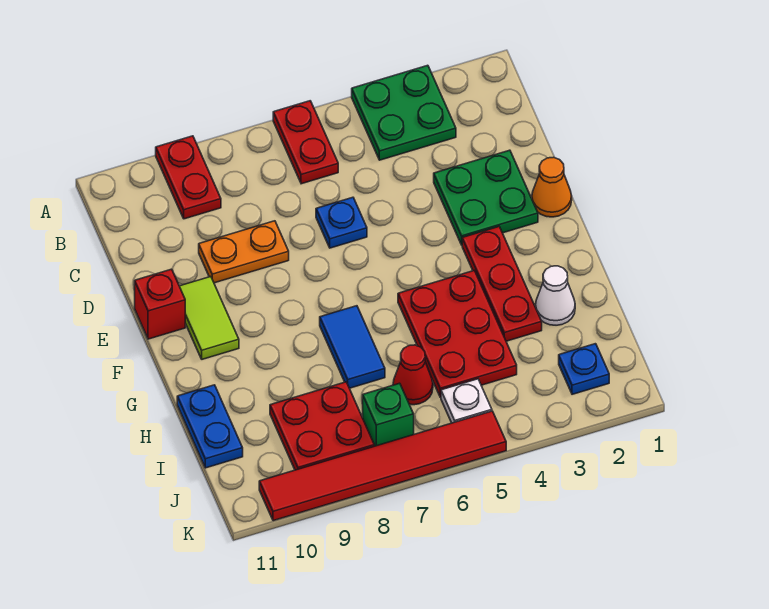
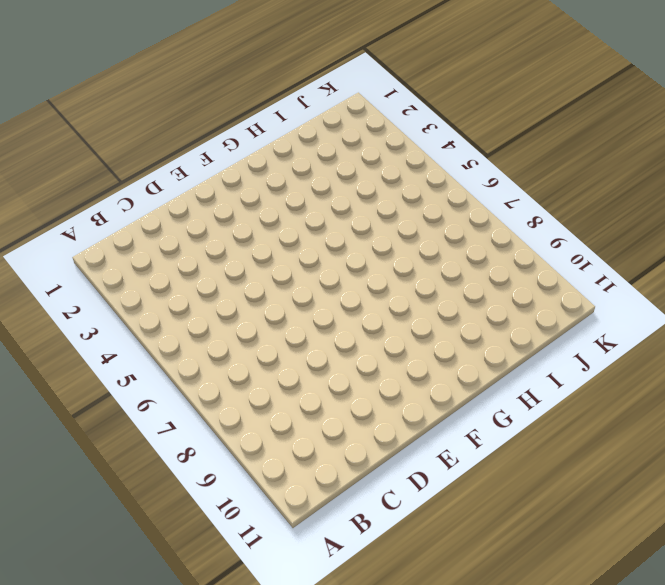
none -> green plate A3:B4 level 1
none -> red plate A6:B6 level 1
none -> red plate A9:B9 level 1

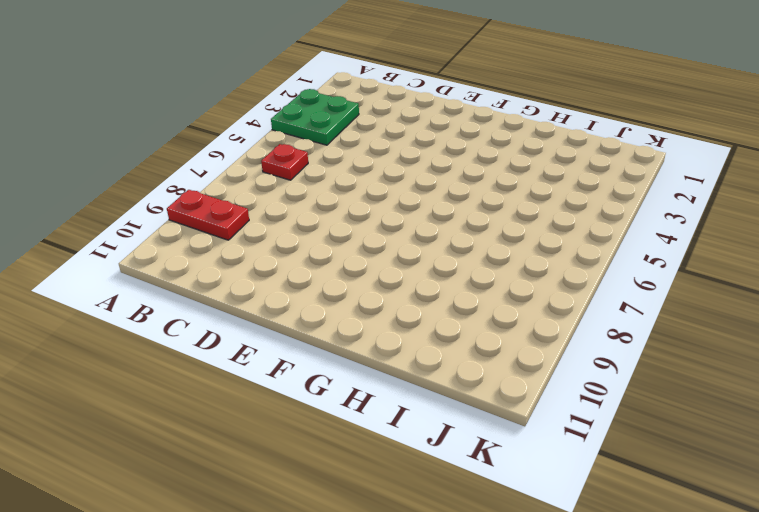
red plate B6 level 1 -> red plate A6:B6 level 1
none -> green plate D2:E3 level 1
none -> blue plate D6 level 1
none -> orange plate D8:D9 level 1

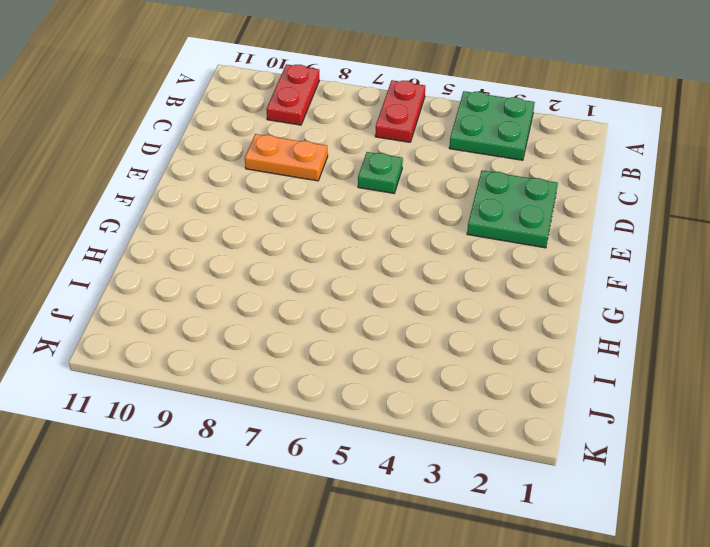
green plate D6 level 1 -> blue plate D6 level 1
none -> orange cone E1 level 1
none -> lime tile E10:F10 level 1
none -> red brick E11 level 1

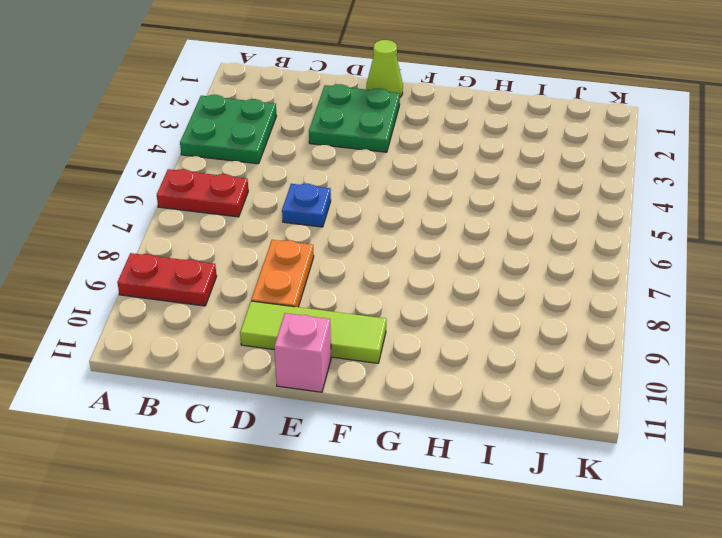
lime tile D10:F10 level 1 -> lime tile E10:F10 level 1
lime cone E1 level 1 -> orange cone E1 level 1
pink brick E11 level 1 -> red brick E11 level 1
none -> red plate F3:H3 level 1
none -> red plate G4:I5 level 1
none -> blue tile G7:H7 level 1

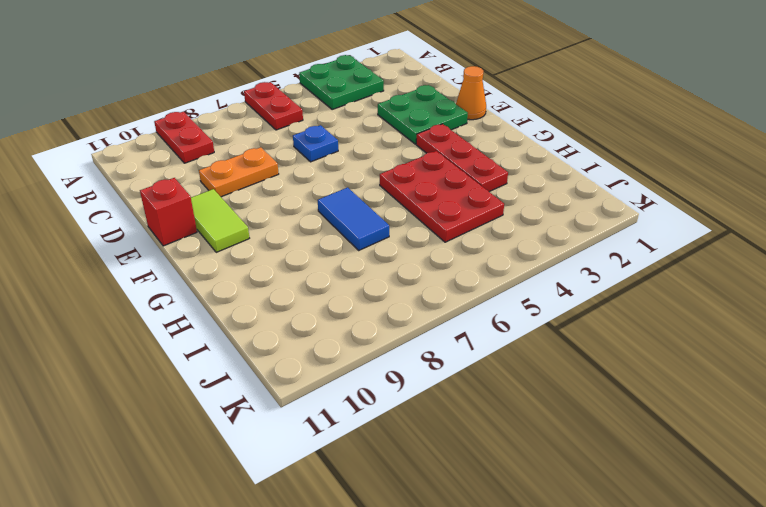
none -> white cone H2 level 1
none -> blue plate H11:I11 level 1
none -> red cone I6 level 1

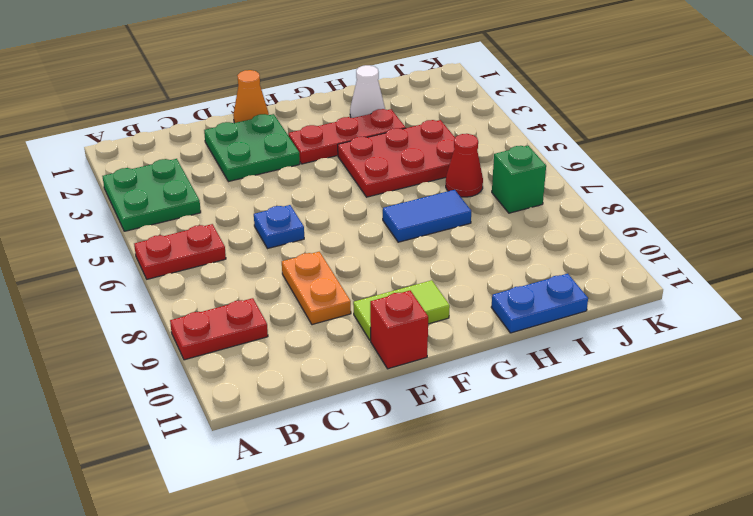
none -> red plate I8:J9 level 1
none -> blue plate J2 level 1
none -> white plate J5 level 1

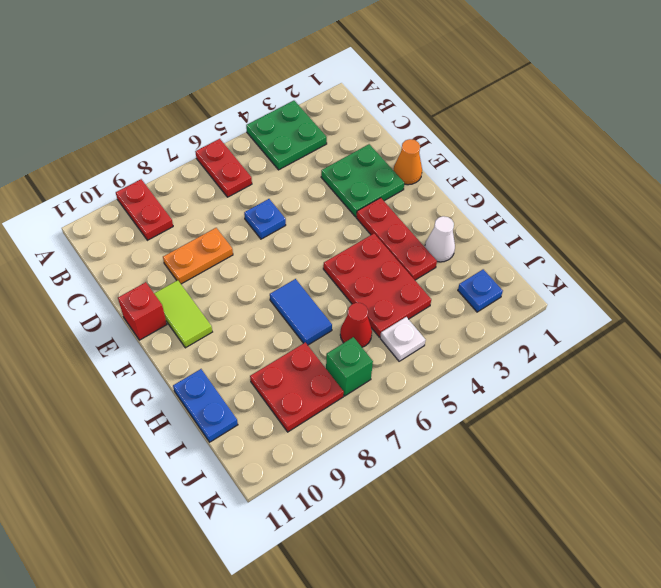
none -> red tile K5:K10 level 1

